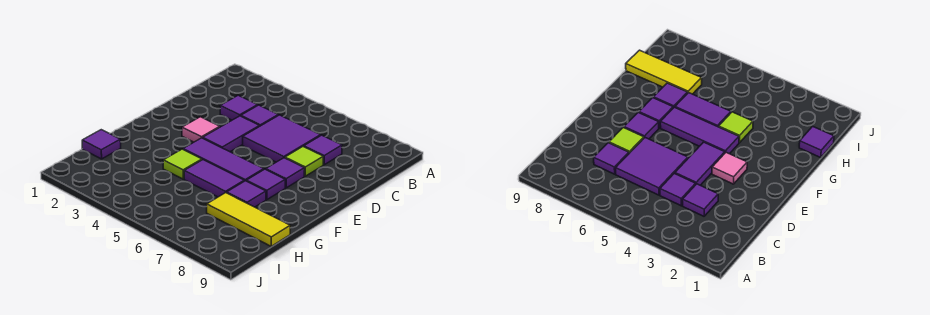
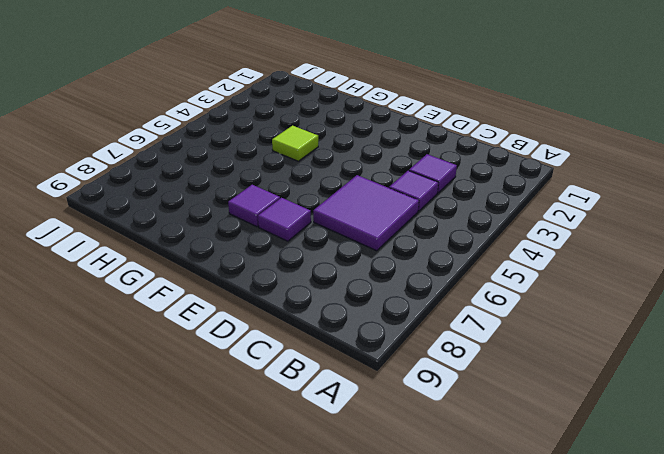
none -> purple tile C7 level 1
none -> purple tile D4:E4 level 1
none -> lime tile D7 level 1

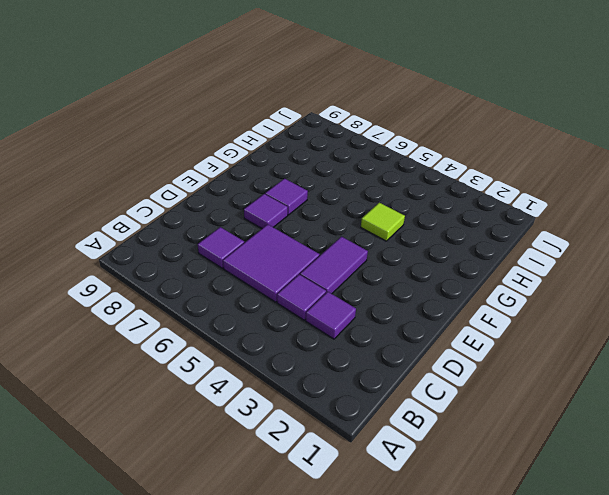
none -> lime tile D7 level 1
none -> pink tile E3 level 1
none -> purple tile F4:F6 level 1

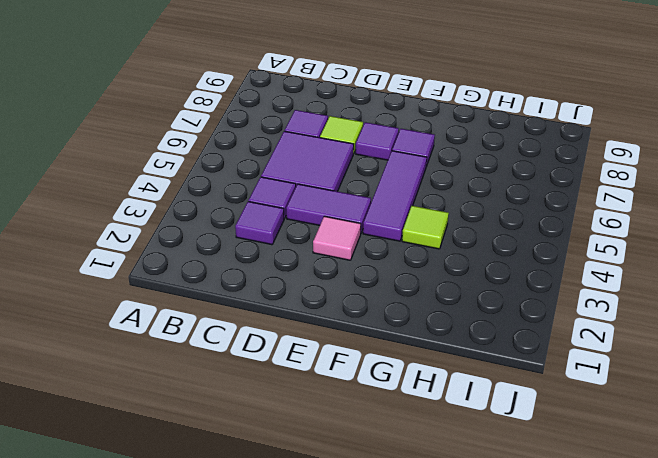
none -> purple tile G5:G6 level 1
none -> purple tile G7 level 1
none -> purple tile H1 level 1

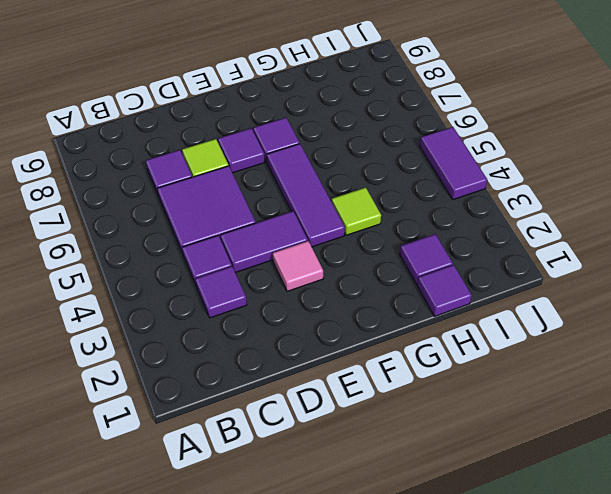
purple tile H2 level 1 -> purple tile G7 level 1
purple tile J4:J5 level 1 -> purple tile G5:G6 level 1
none -> yellow tile H7:H9 level 1

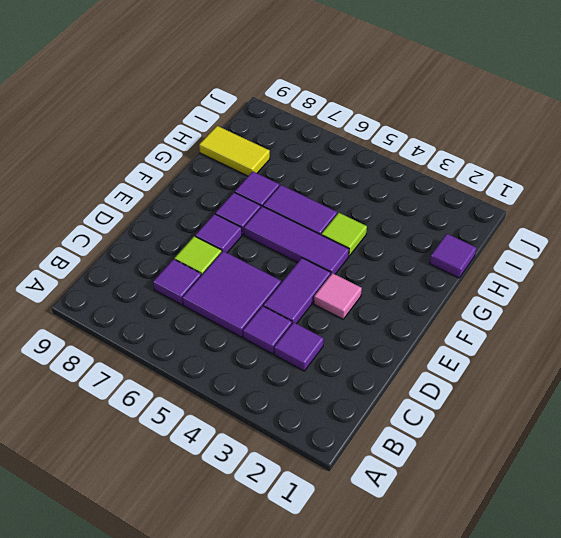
yellow tile H8:H9 level 1 -> yellow tile H7:H9 level 1

